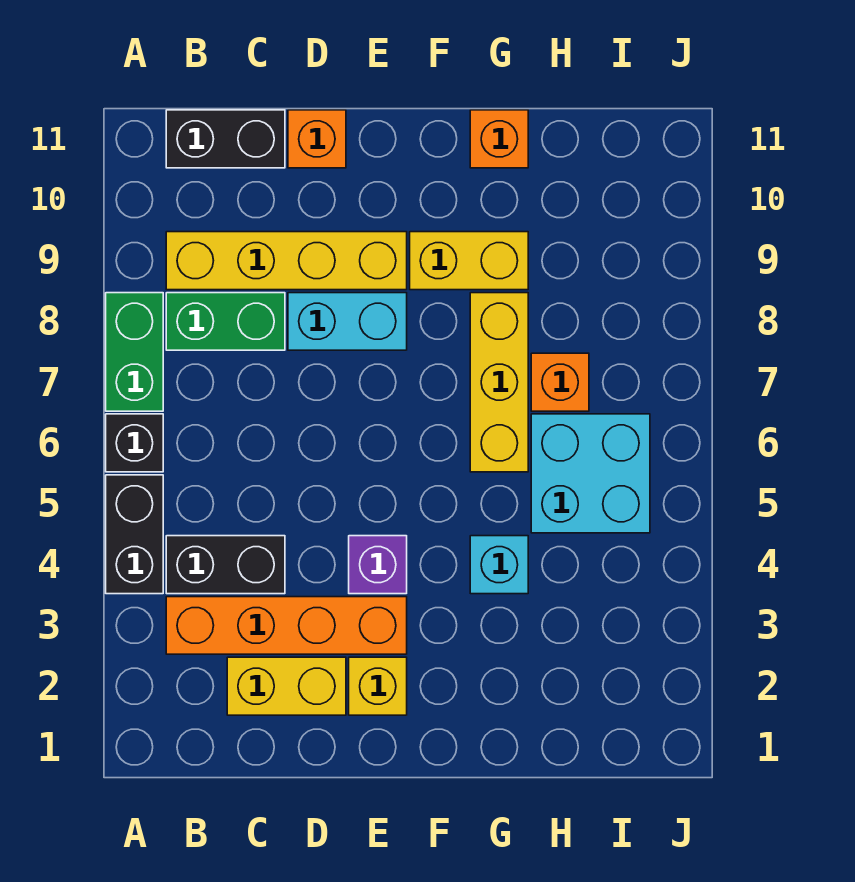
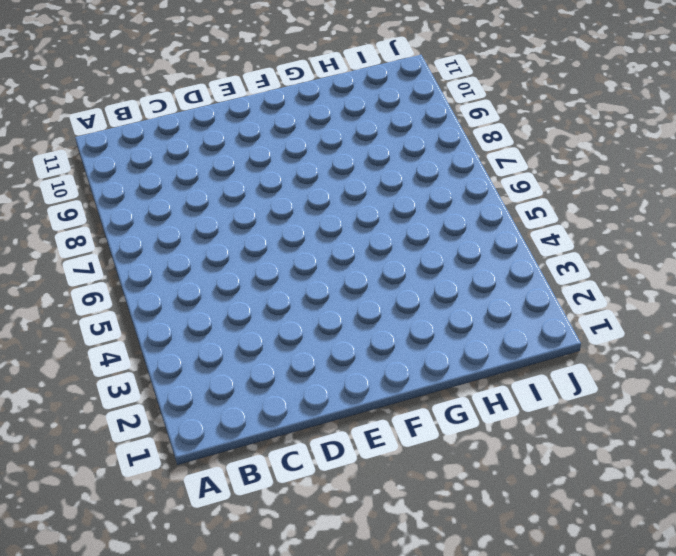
none -> black brick A4:A5 level 1
none -> black brick A6 level 1
none -> green brick A7:A8 level 1

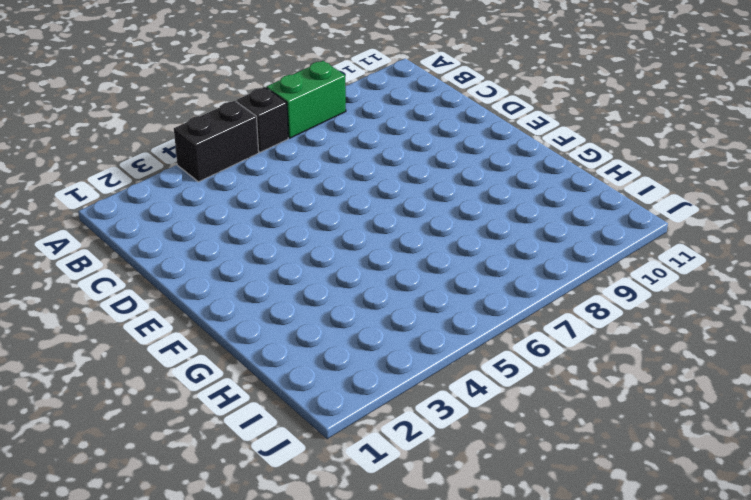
none -> orange brick B3:E3 level 1
none -> black brick B4:C4 level 1
none -> green brick B8:C8 level 1

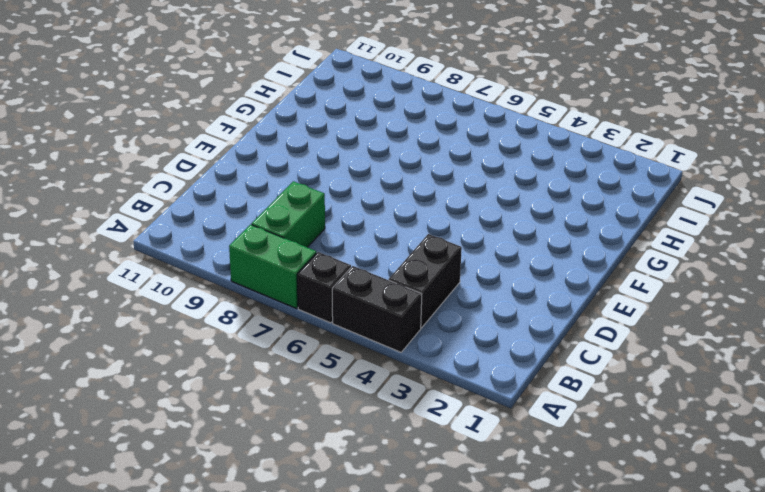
none -> orange brick B3:E3 level 1
none -> yellow brick B9:E9 level 1
none -> black brick B11:C11 level 1

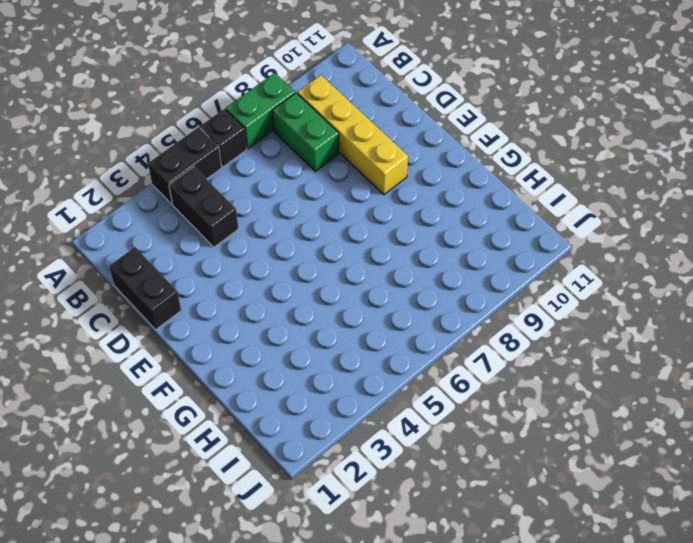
black brick C1:D1 level 1 -> black brick B11:C11 level 1
none -> orange brick B3:E3 level 1
none -> yellow brick C2:D2 level 1
none -> cyan brick D8:E8 level 1

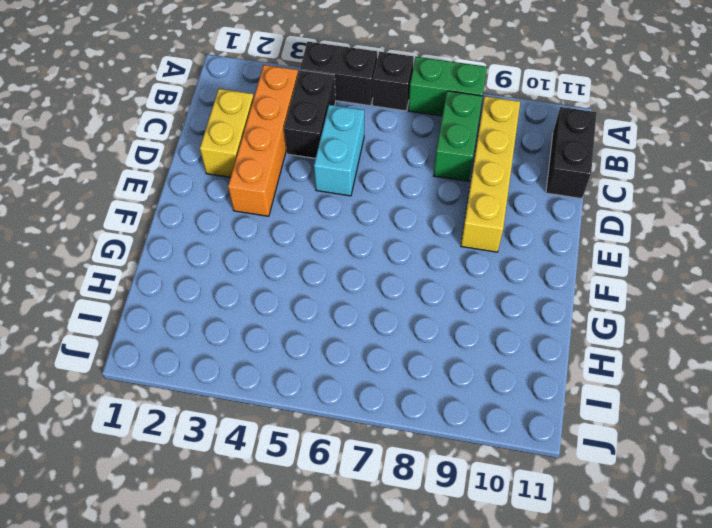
cyan brick C5:D5 level 1 -> cyan brick D8:E8 level 1
none -> orange brick D11 level 1
none -> yellow brick E2 level 1
none -> purple brick E4 level 1

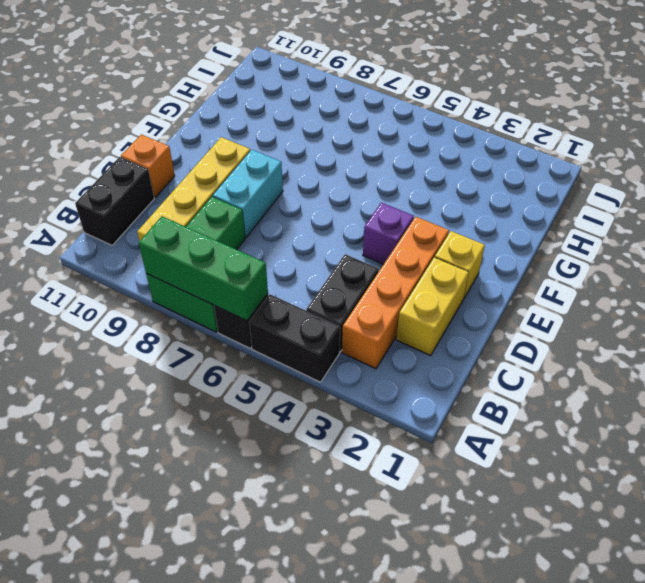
green brick A6:A8 level 2 -> none
none -> yellow brick F9:G9 level 1
none -> cyan brick G4 level 1
none -> yellow brick G6:G8 level 1

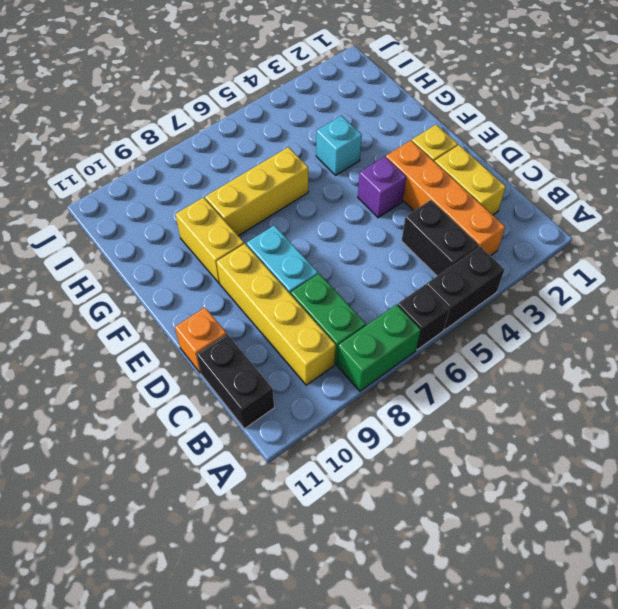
none -> orange brick G11 level 1
none -> cyan brick H5:I6 level 1
none -> orange brick H7 level 1

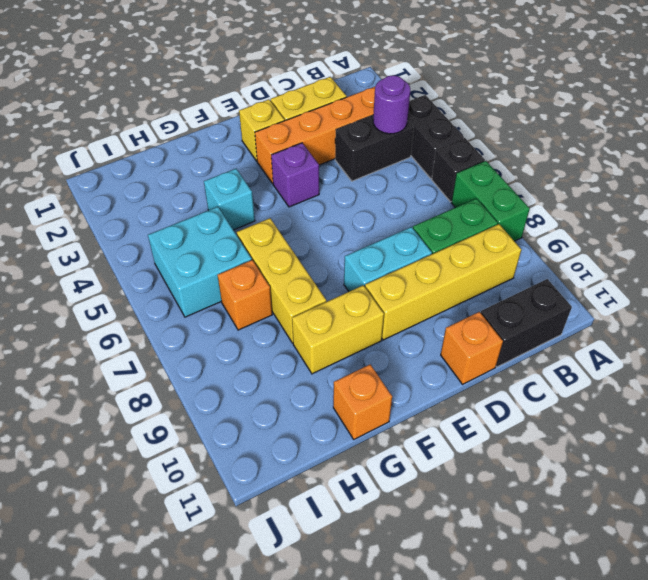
purple round brick B4 level 2 -> none

